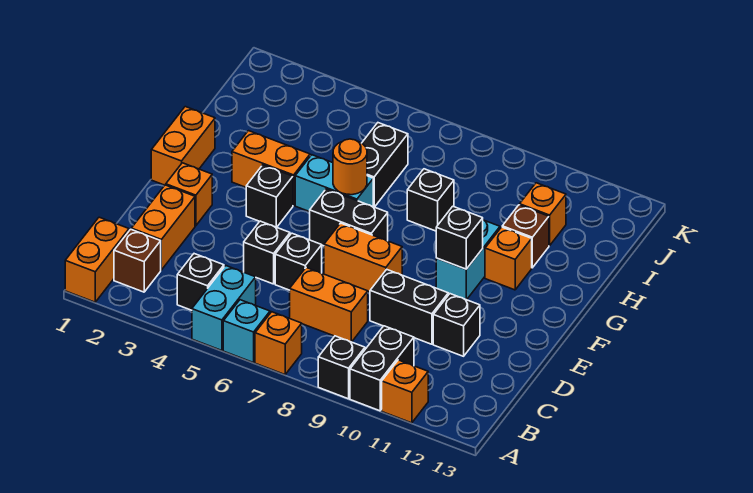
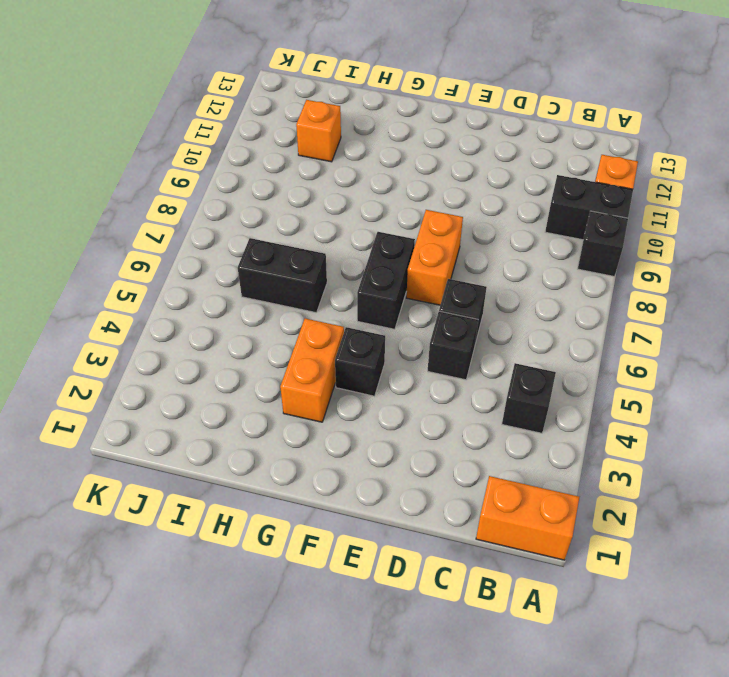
none -> cyan brick A5:B5 level 1
none -> cyan brick A6 level 1
none -> orange brick A7 level 1
none -> brown brick B2 level 1

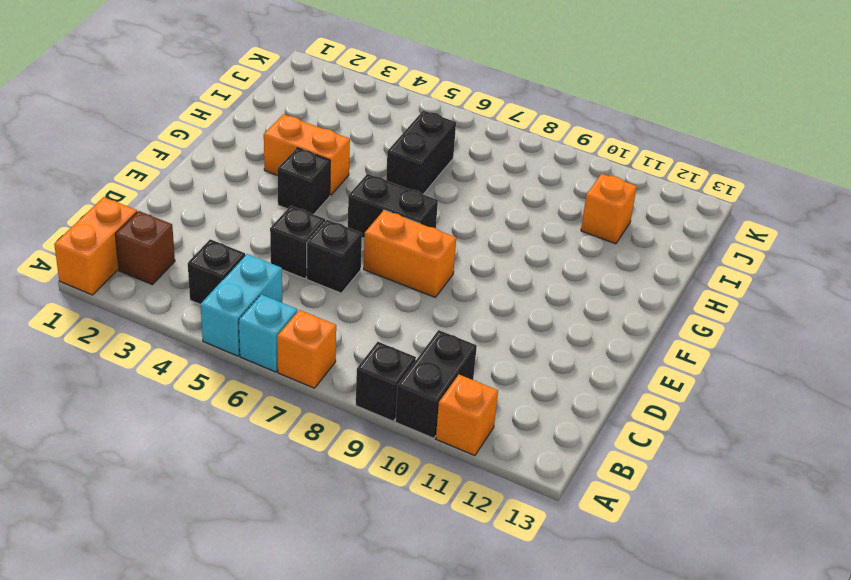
none -> orange brick C2:D2 level 1
none -> orange brick C7:C8 level 1
none -> black brick D9:D10 level 1
none -> black brick D11 level 1

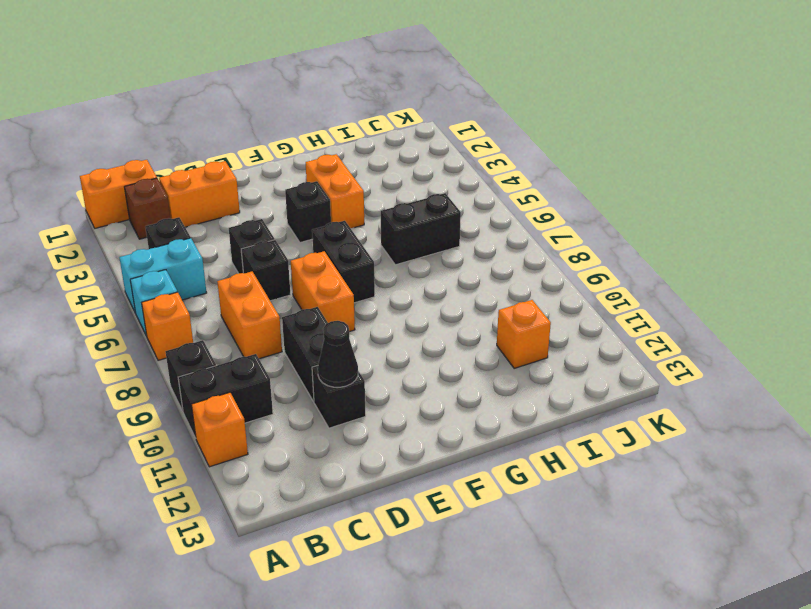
black cone D11 level 2 -> none
none -> orange brick E2 level 1
none -> orange brick F1:G1 level 1
none -> cyan brick F10:G10 level 1
none -> cyan brick G5:G6 level 1

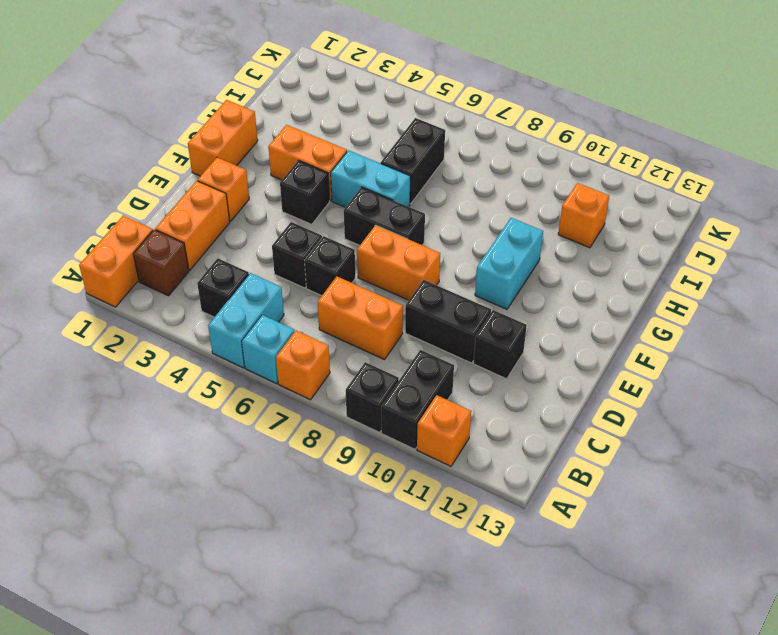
none -> orange brick G11 level 1
none -> black brick H8 level 1
none -> brown brick H11 level 1
none -> black brick F10 level 2

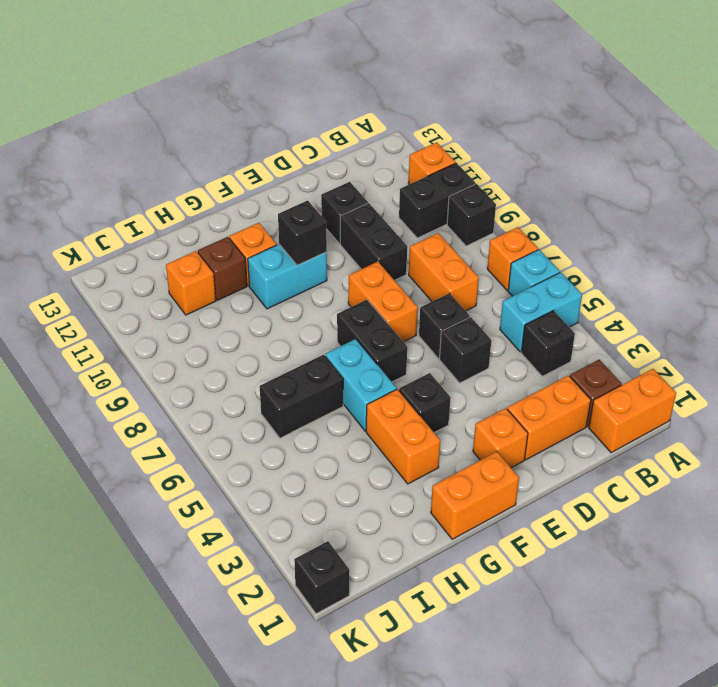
black brick K1 level 1 -> black brick H8 level 1
none -> orange round brick G6 level 2

